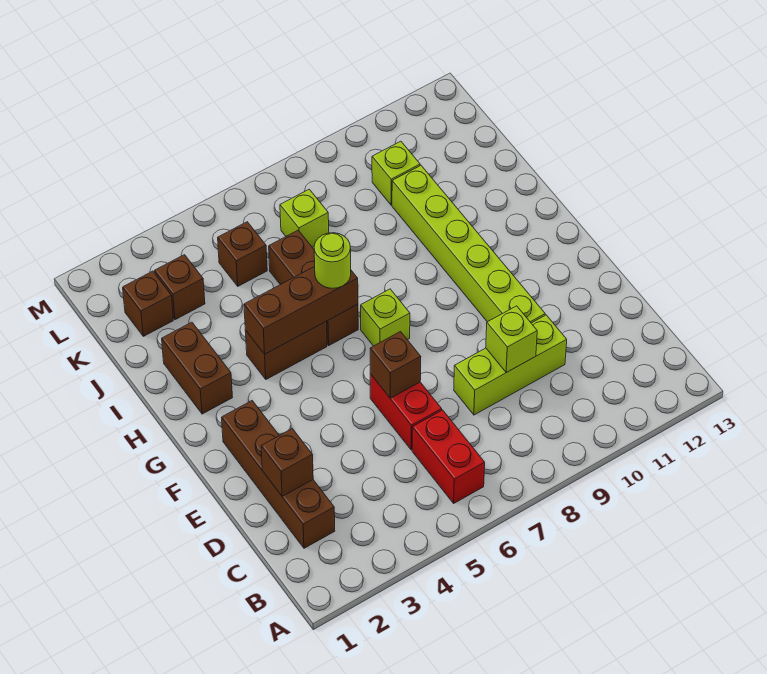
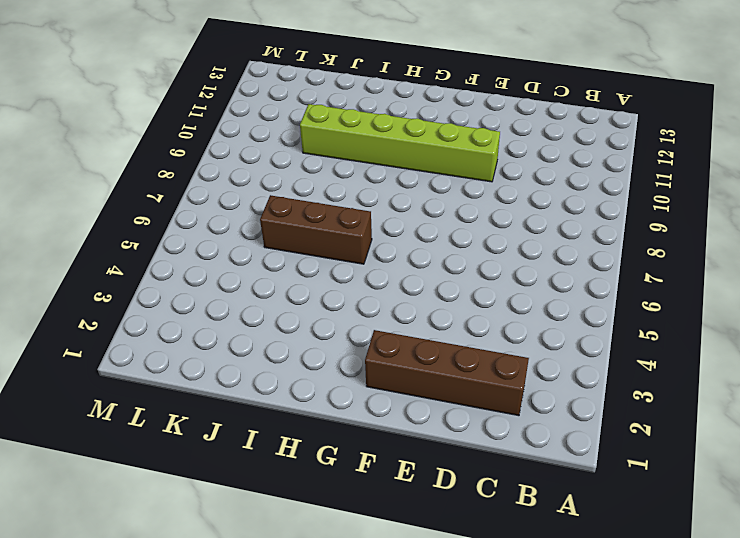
none -> red brick B6:C6 level 1
none -> red brick D6:E6 level 1
none -> lime brick D8:D10 level 1

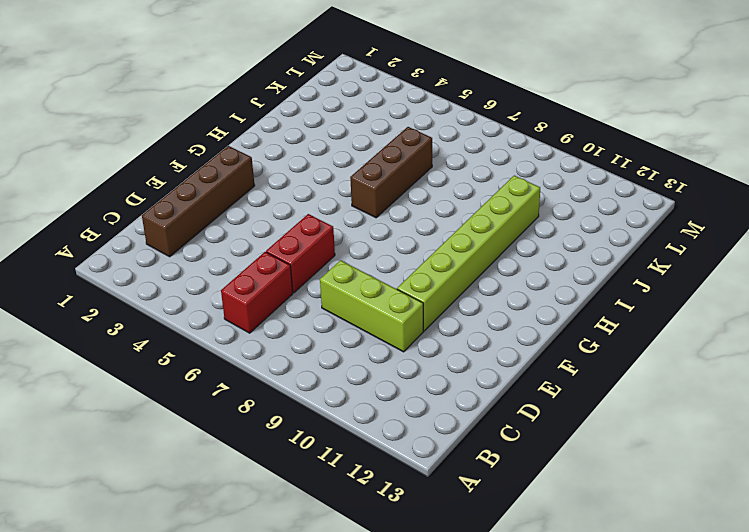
none -> lime brick G7 level 1
none -> brown brick H2:I2 level 1
none -> brown brick H4:H5 level 1

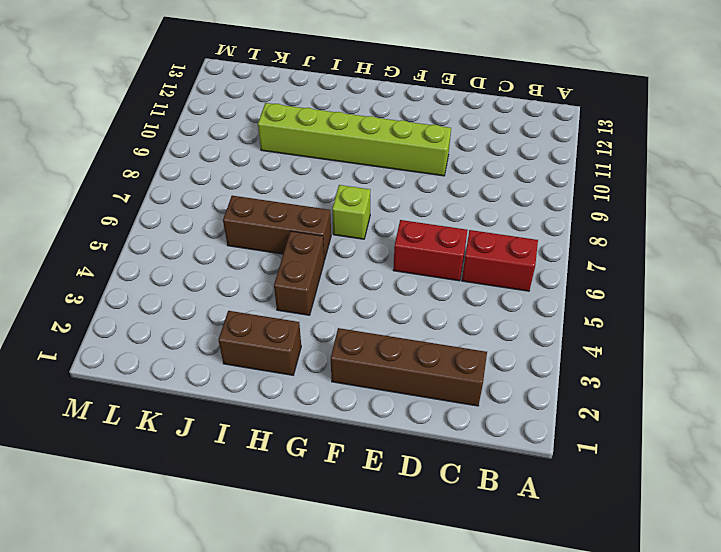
none -> lime brick D8:D10 level 1
none -> brown brick K2 level 1
none -> brown brick K3 level 1

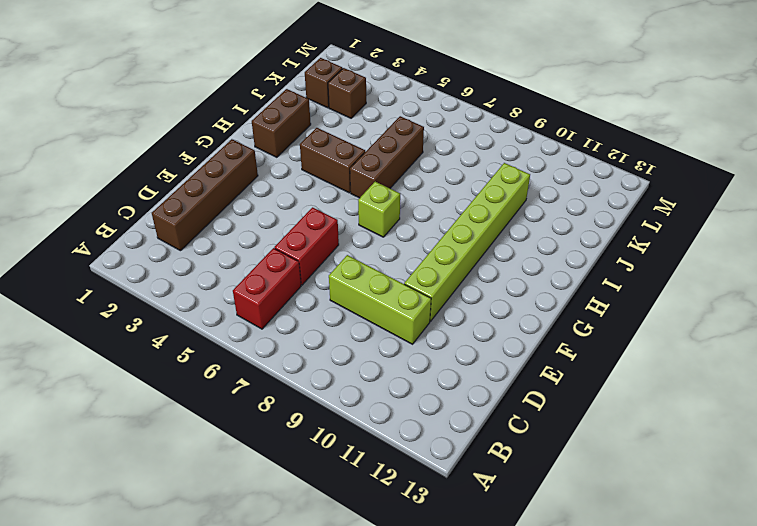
none -> brown brick K5 level 1
none -> lime brick K7 level 1
none -> lime brick K10 level 1

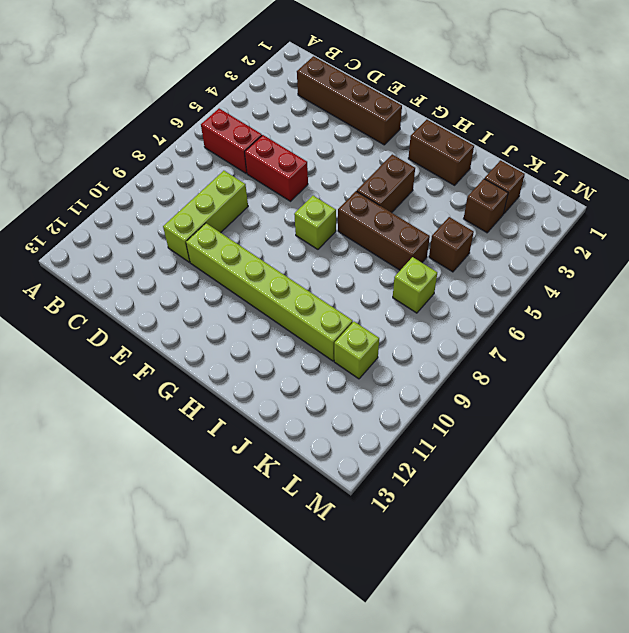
none -> brown brick D2 level 2
none -> lime brick D9 level 2
none -> brown brick E6 level 2

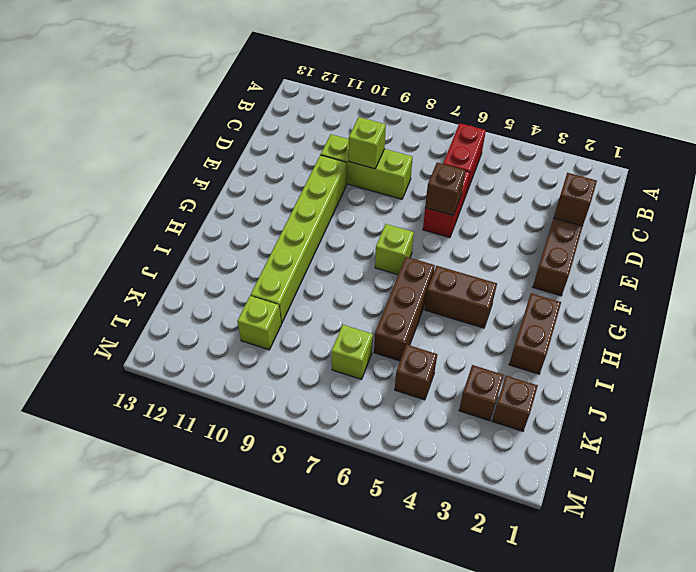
none -> brown brick H4:H6 level 2
none -> lime round brick H6 level 3

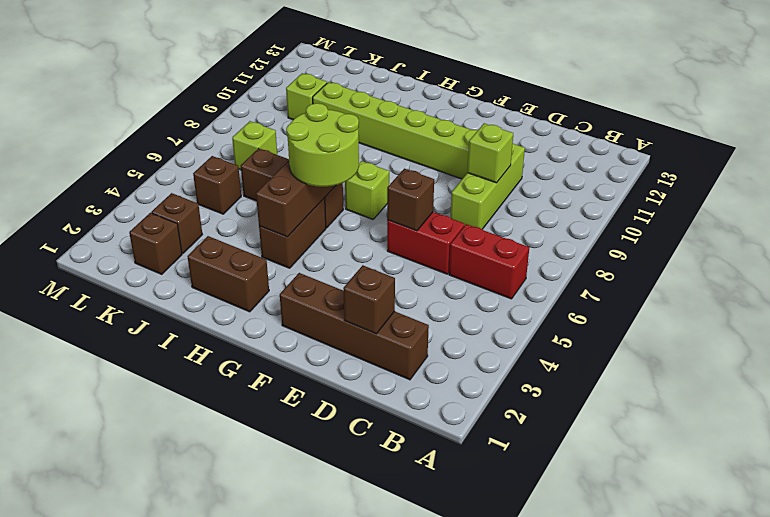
lime round brick G5:H6 level 3 -> lime round brick H6 level 3

